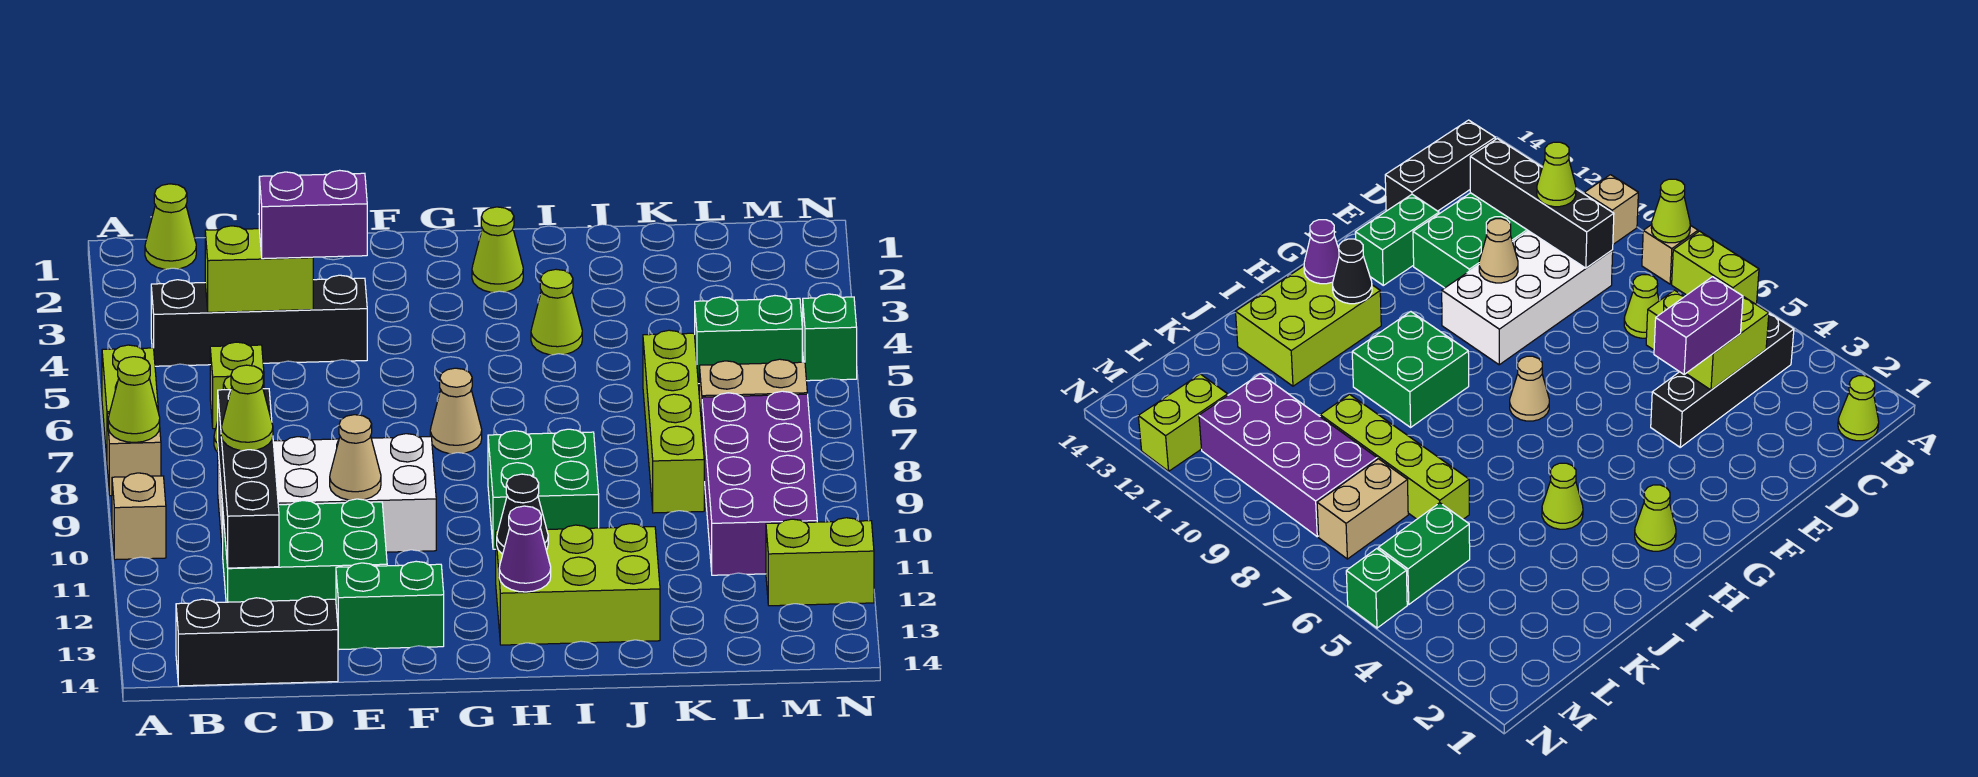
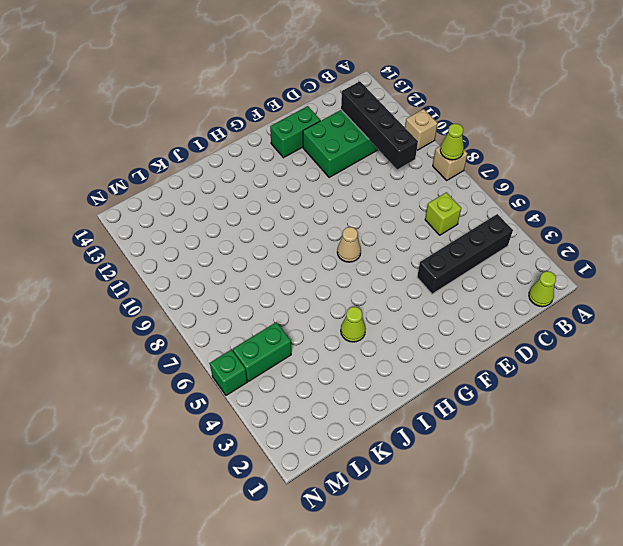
none -> lime brick A6:A7 level 1
none -> black brick B14:D14 level 1
none -> lime cone C7 level 1
none -> white brick C9:F10 level 1

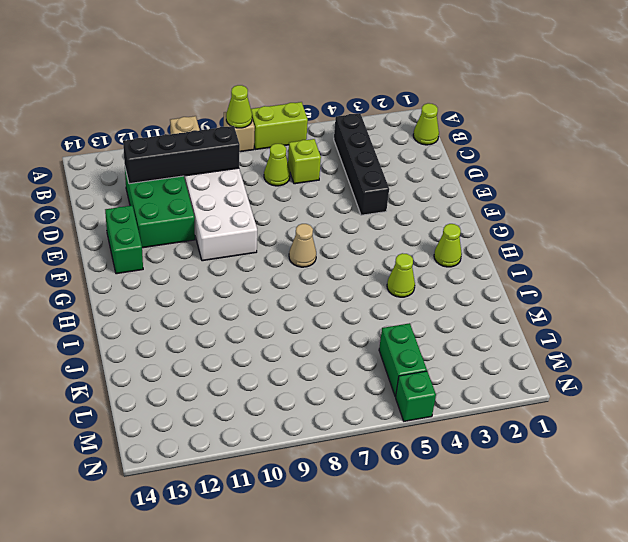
none -> black brick B14:D14 level 1
none -> green brick H9:I10 level 1
none -> lime brick H12:J13 level 1
none -> lime brick K6:K9 level 1

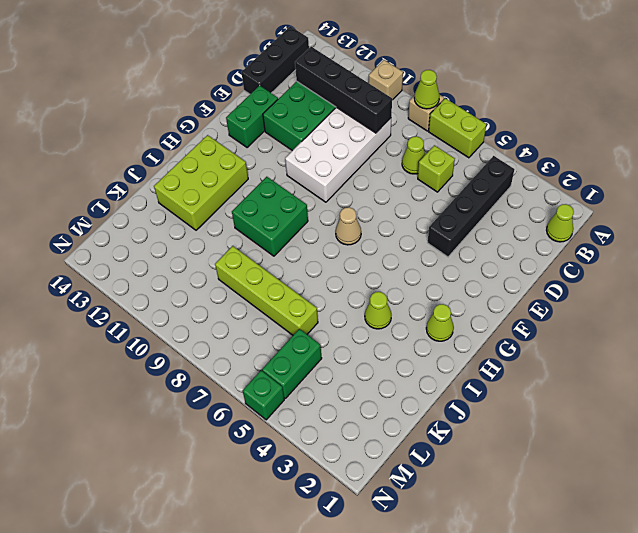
none -> tan brick L7:M7 level 1
none -> purple brick L8:M11 level 1
none -> lime brick M12:N12 level 1
none -> lime brick C4:D4 level 2

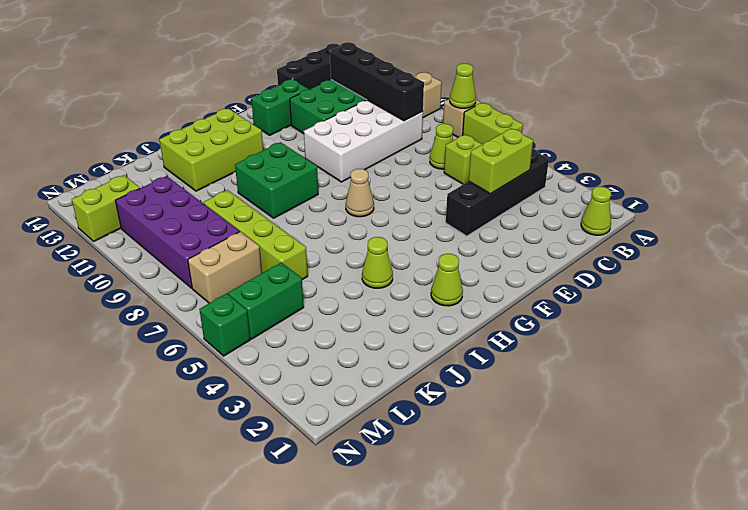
none -> tan cone E10 level 2
none -> black cone H12 level 2
none -> purple cone H13 level 2
none -> lime cone C10 level 3

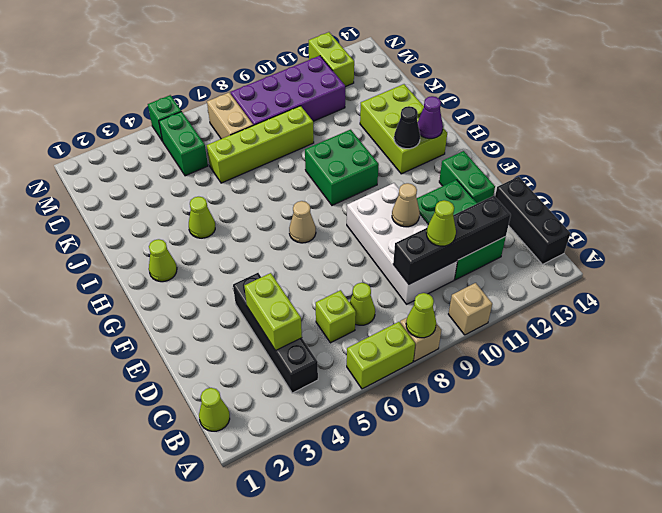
none -> purple brick D4:E4 level 3

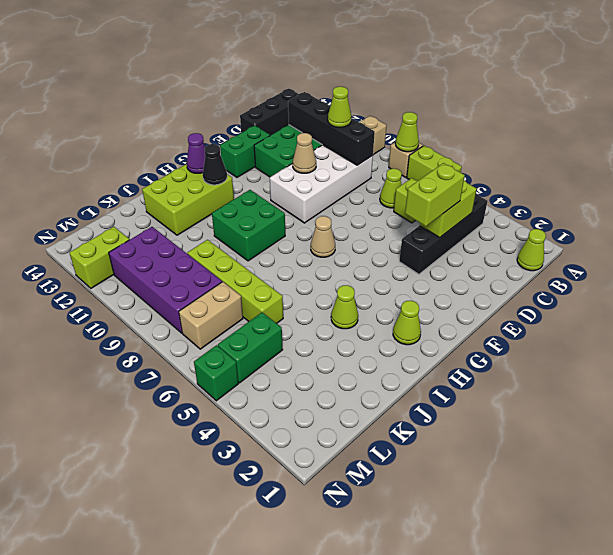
lime brick D4:E4 level 3 -> purple brick D4:E4 level 3

